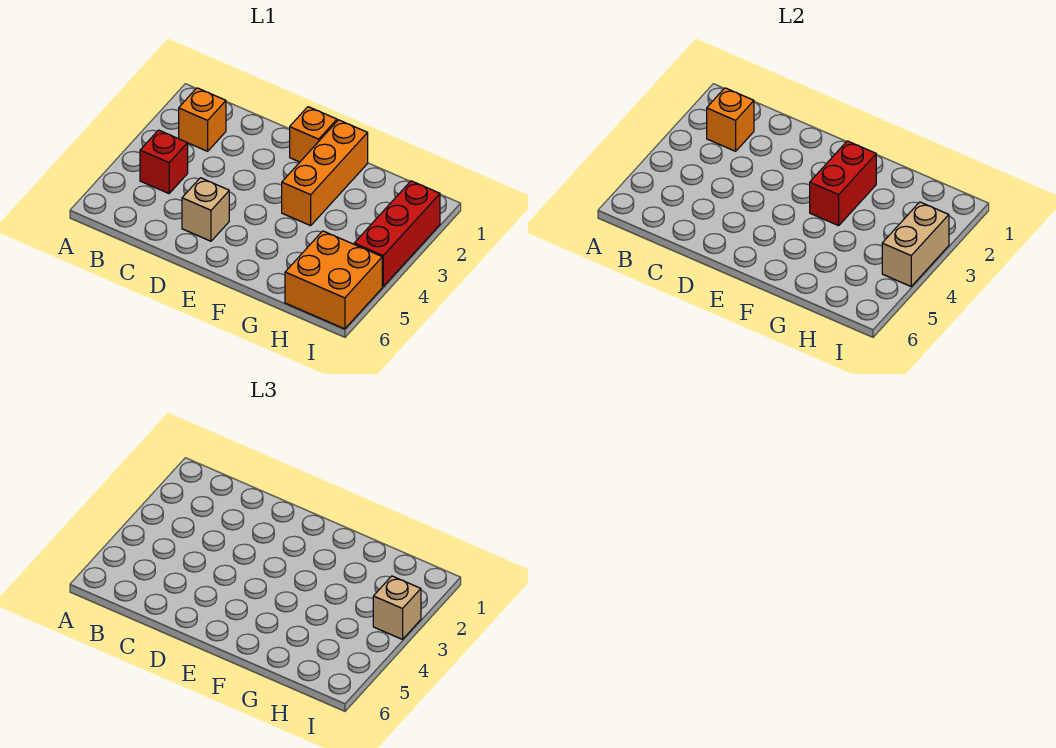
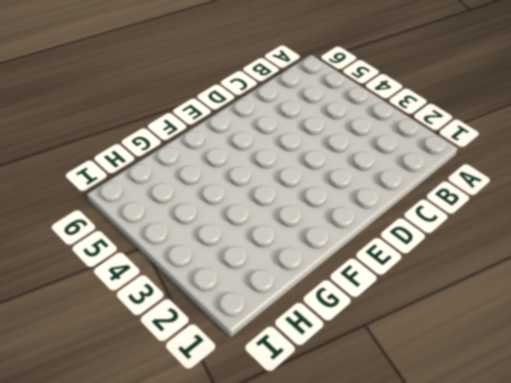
none -> orange brick B2 level 1
none -> red brick B4 level 1

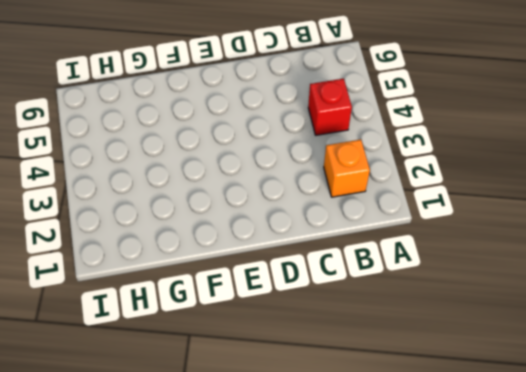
none -> tan brick D5 level 1
none -> orange brick E1 level 1

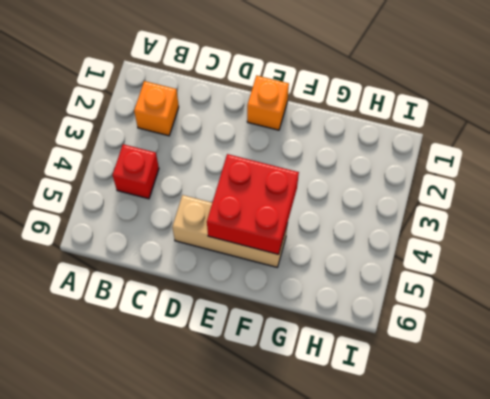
tan brick D5:F5 level 1 -> tan brick D5 level 1
red brick E4:F5 level 2 -> none
none -> orange brick F1:F3 level 1
none -> orange brick H5:I6 level 1

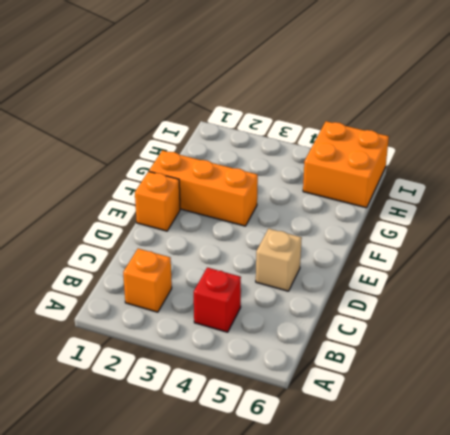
none -> red brick I2:I4 level 1
none -> orange brick B2 level 2

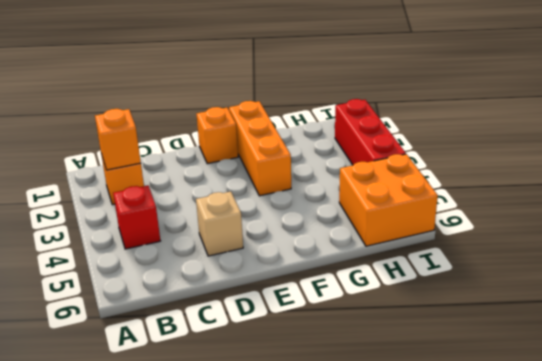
none -> red brick F2:F3 level 2
none -> tan brick I3:I4 level 2

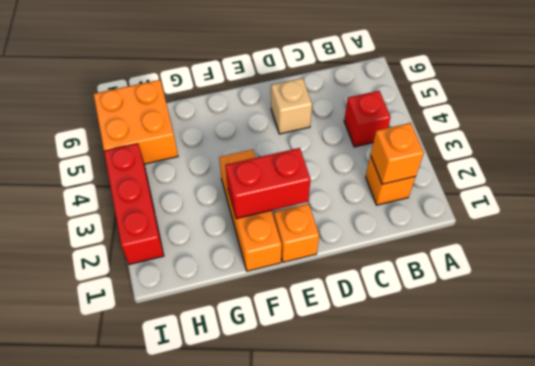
red brick E2:F2 level 2 -> red brick F2:F3 level 2
none -> tan brick I3:I4 level 2
none -> tan brick I3 level 3

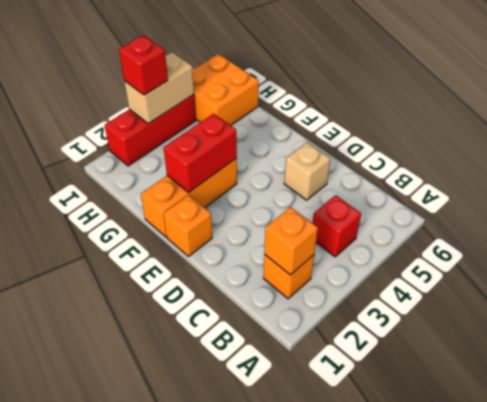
red brick I3 level 3 -> tan brick I3 level 3

